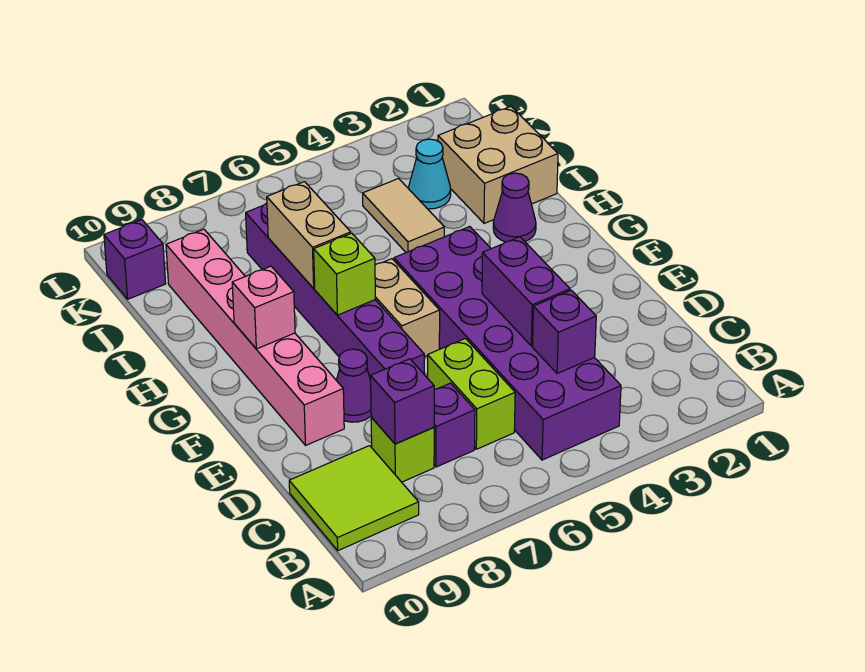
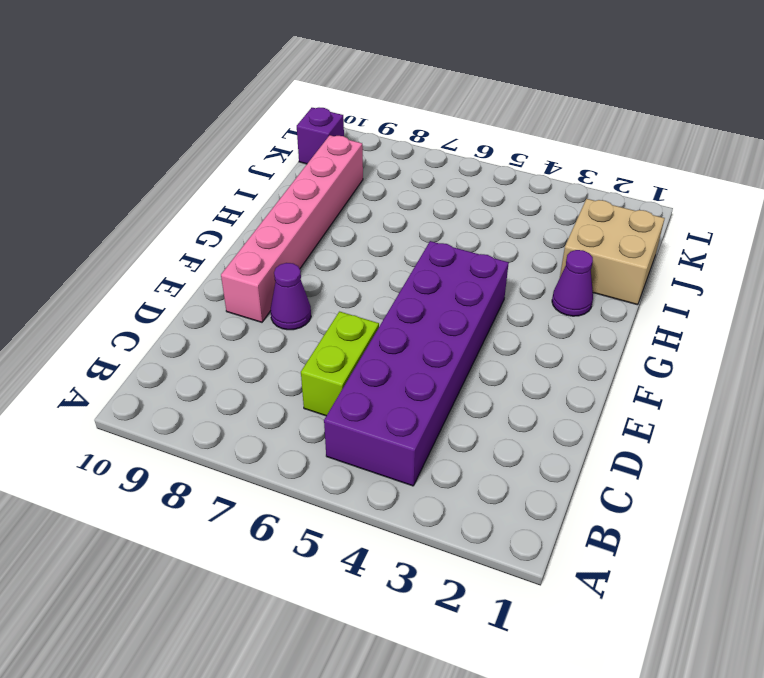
none -> lime tile B9:C10 level 1
none -> purple brick C7 level 1
none -> lime brick C8 level 1

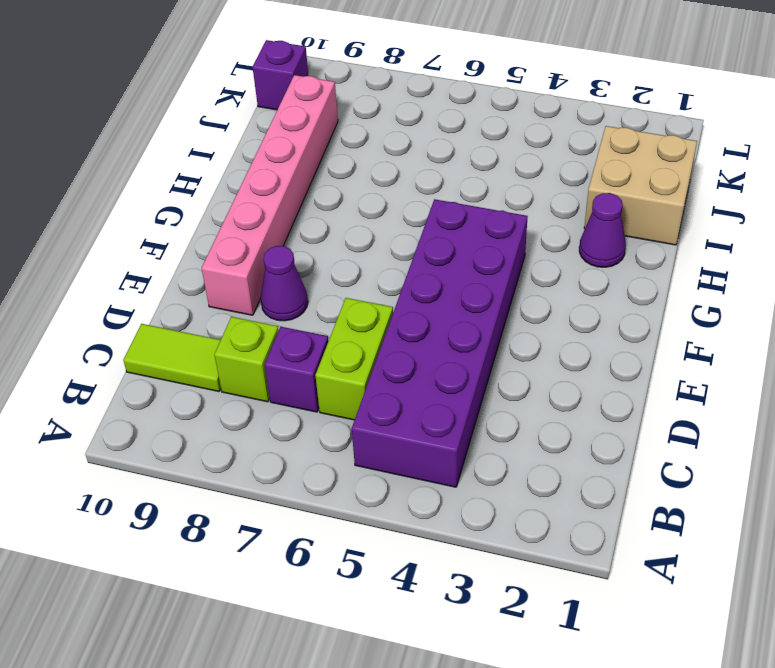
lime tile C9:C10 level 1 -> lime tile B9:C10 level 1
none -> purple brick E7:J7 level 1
none -> tan brick F6:G6 level 1
none -> tan tile I4:J4 level 1

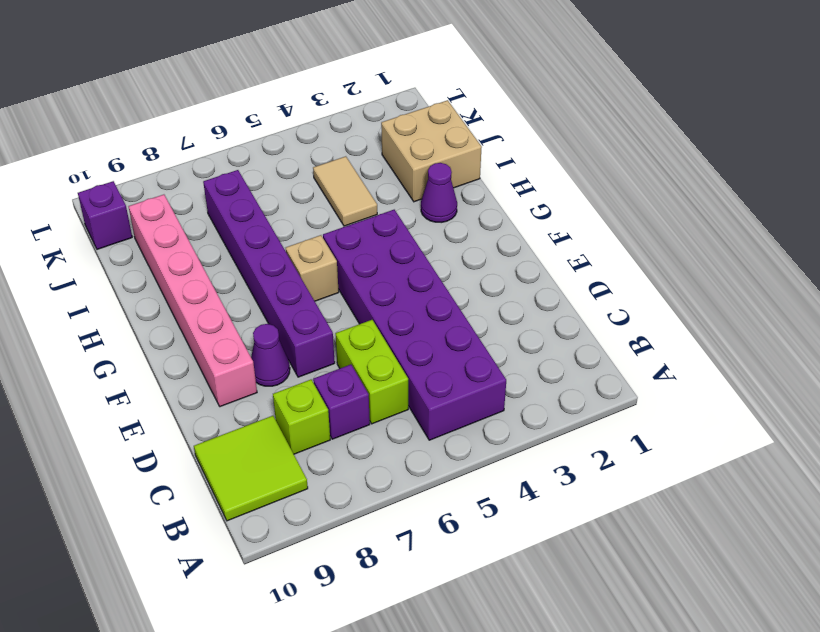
tan brick G6 level 1 -> tan brick F6:G6 level 1
none -> cyan cone J3 level 1
none -> purple brick C4 level 2
none -> purple brick C8 level 2

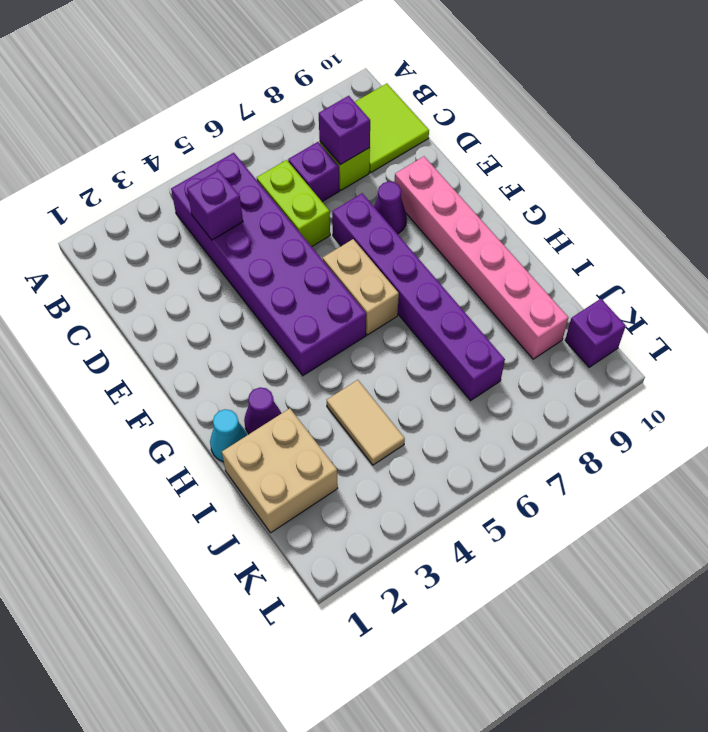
cyan cone H1 level 1 -> cyan cone J3 level 1
none -> purple brick D4:E4 level 2
none -> lime brick G7 level 2
none -> pink brick G9 level 2

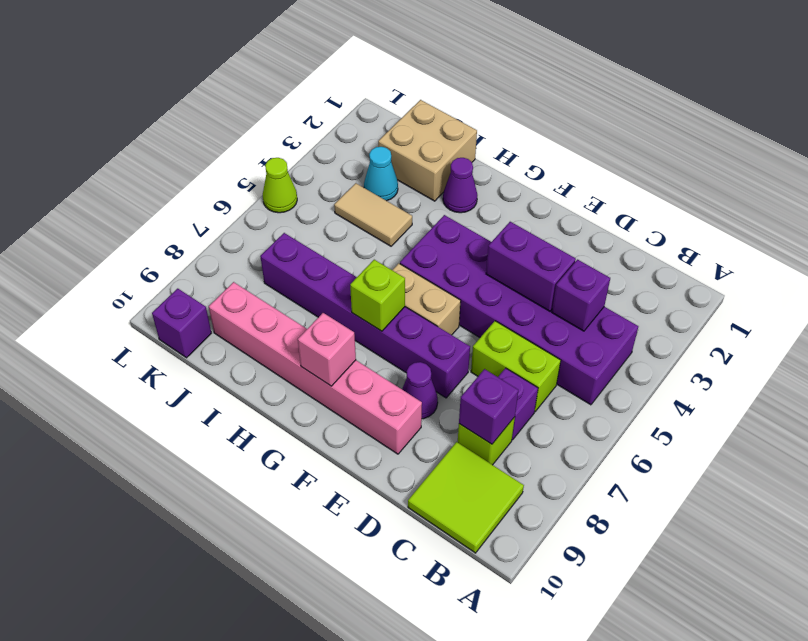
lime cone L5 level 1 -> none
none -> tan brick H7:I7 level 2

